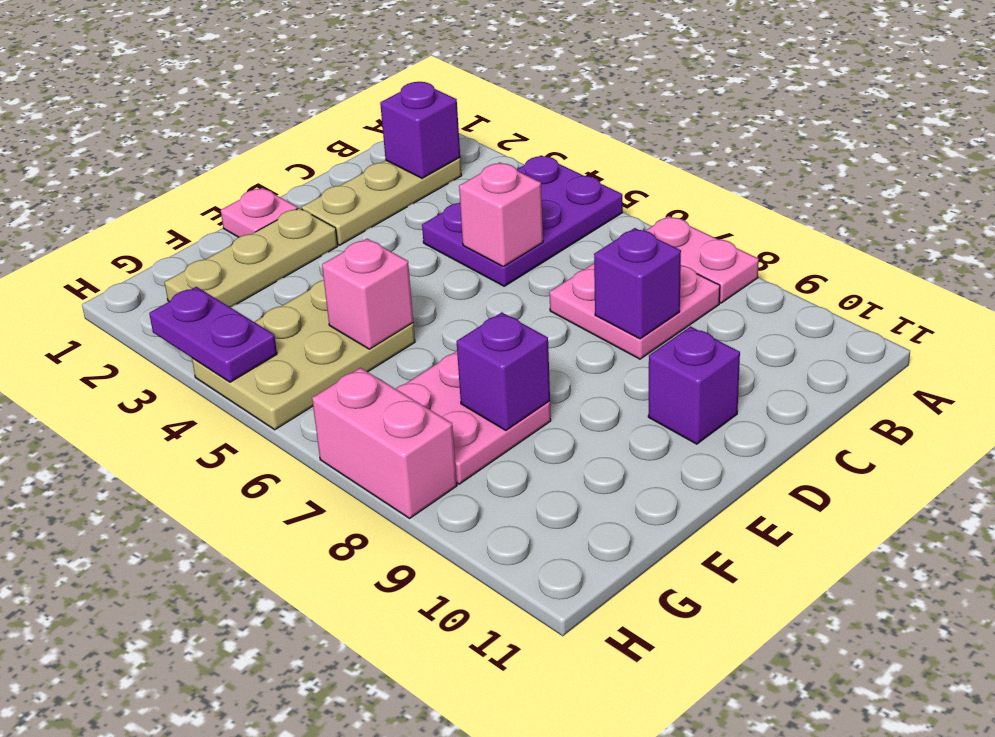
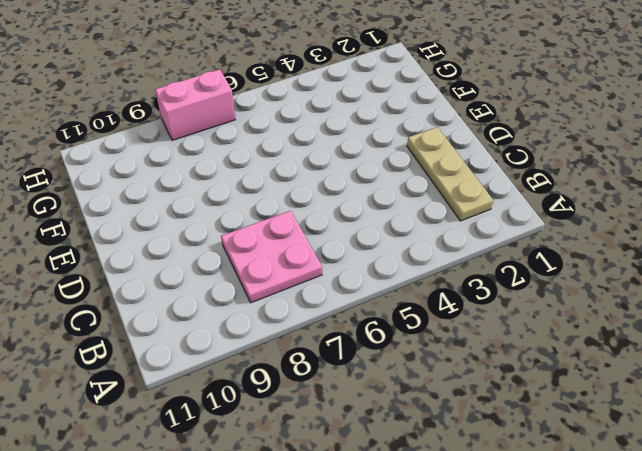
none -> purple plate A4:C5 level 1
none -> pink plate A7:A8 level 1
none -> purple brick D10 level 1

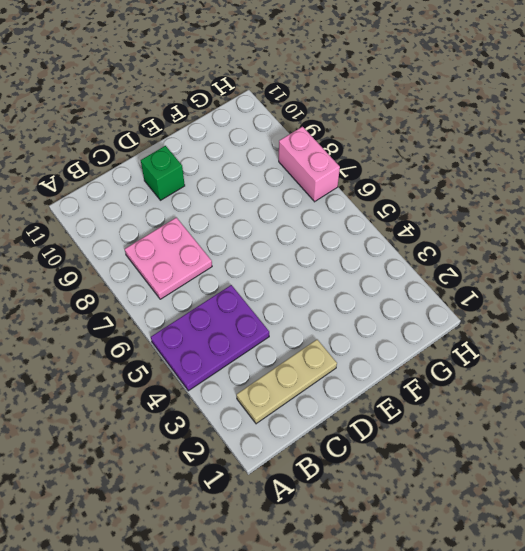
green brick D10 level 1 -> purple brick D10 level 1
none -> pink plate A7:A8 level 1
none -> pink plate E1 level 1
none -> tan plate E2:G2 level 1

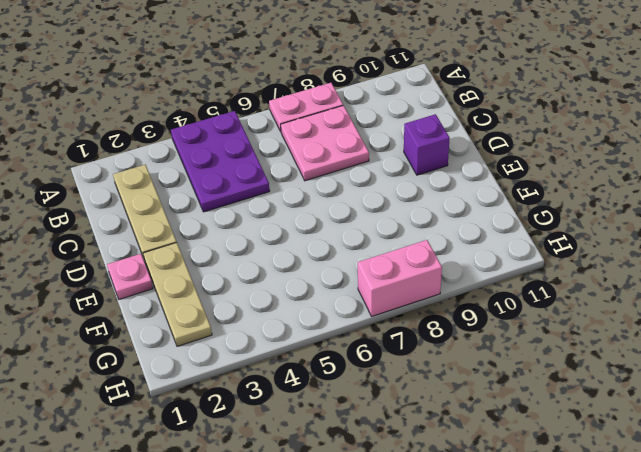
none -> tan plate F4:H5 level 1
none -> pink plate F7:G8 level 1
none -> purple brick B2 level 2

